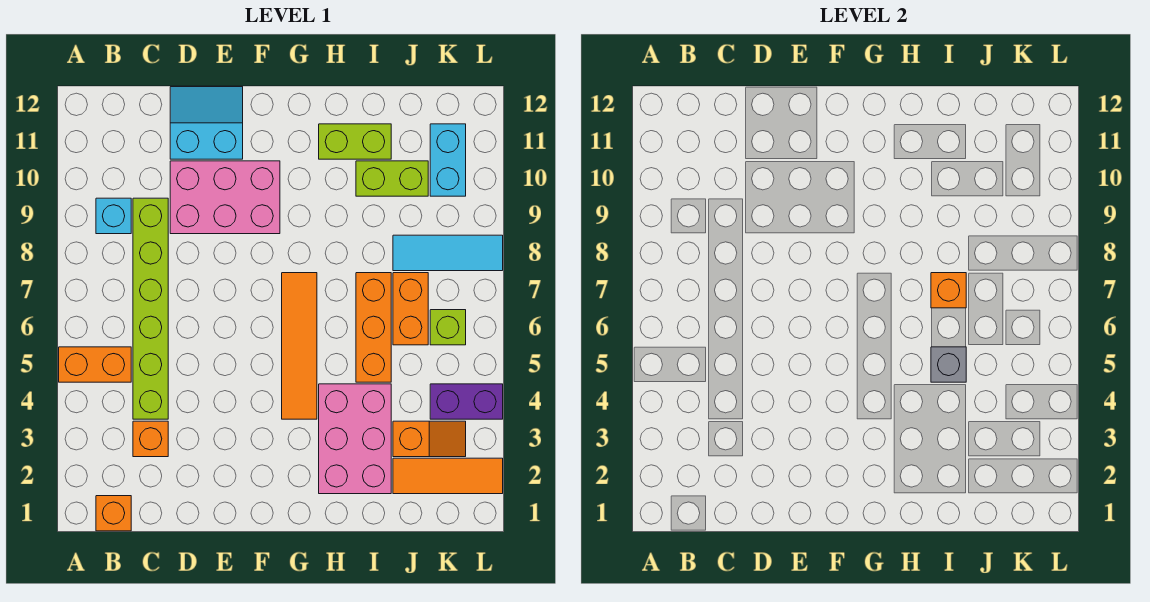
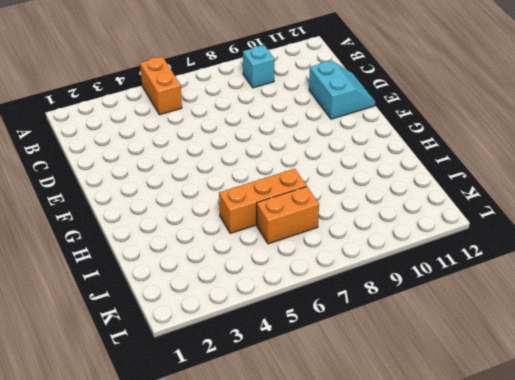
none -> orange brick B1 level 1
none -> orange brick C3 level 1
none -> lime brick C4:C9 level 1

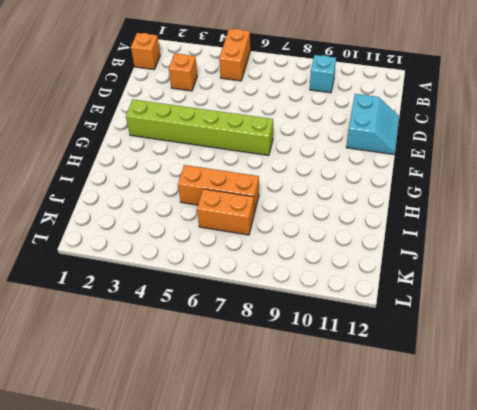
lime brick F2:F7 level 1 -> lime brick C4:C9 level 1
none -> pink brick D9:F10 level 1
none -> orange tile G4:G7 level 1
none -> pink brick H2:I4 level 1

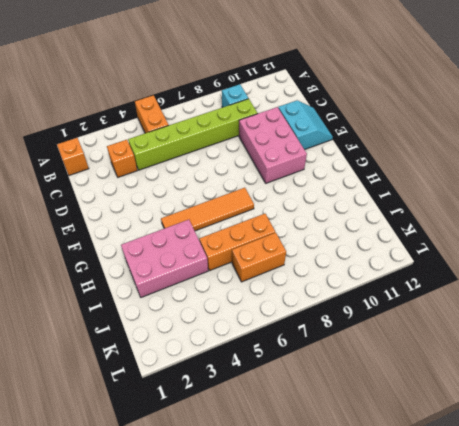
none -> lime brick H11:I11 level 1
none -> lime brick I10:J10 level 1
none -> orange tile J2:L2 level 1

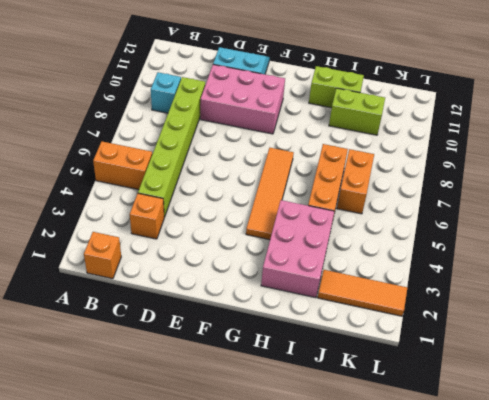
none -> orange slope J3:K3 level 1 top J
none -> cyan tile J8:L8 level 1
none -> purple brick K4:L4 level 1

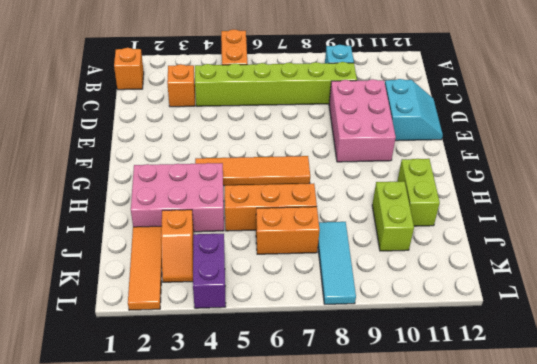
none -> lime brick K6 level 1
none -> cyan brick K10:K11 level 1
none -> grey brick I5 level 2

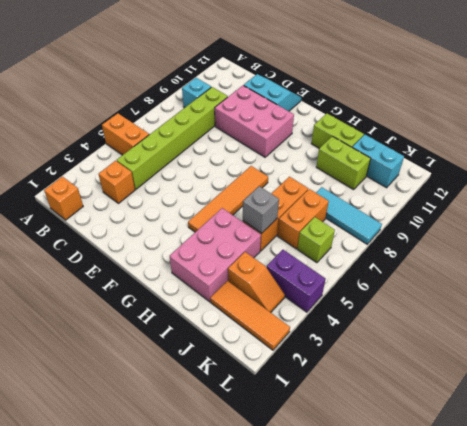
cyan brick J11:K11 level 1 -> cyan brick K10:K11 level 1
none -> orange brick I7 level 2

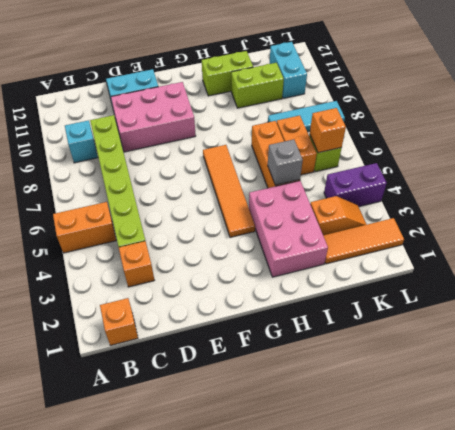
orange brick K6 level 2 -> orange brick I7 level 2

